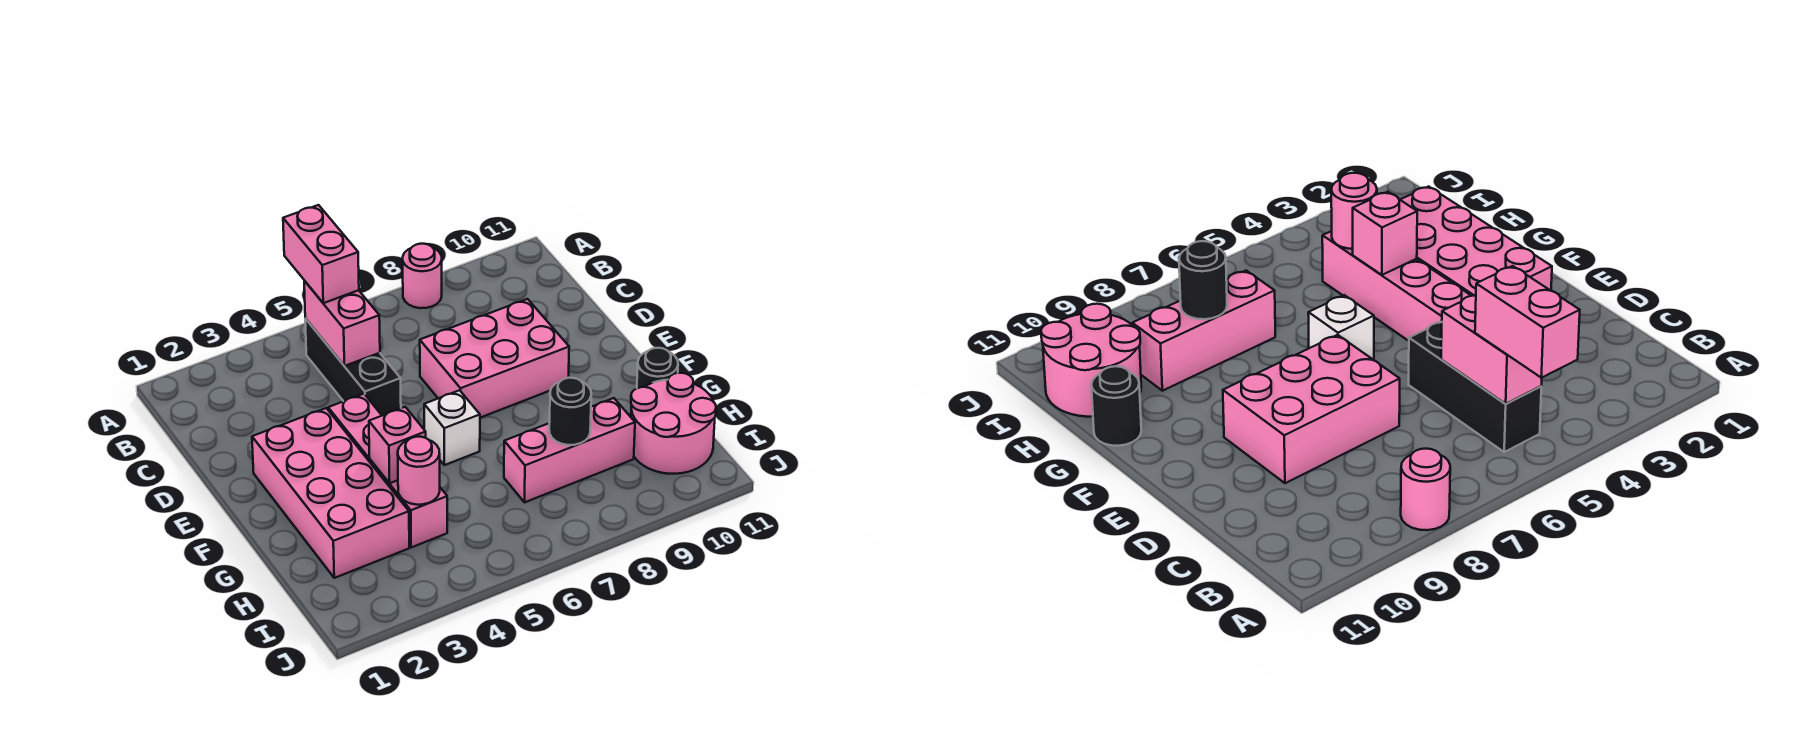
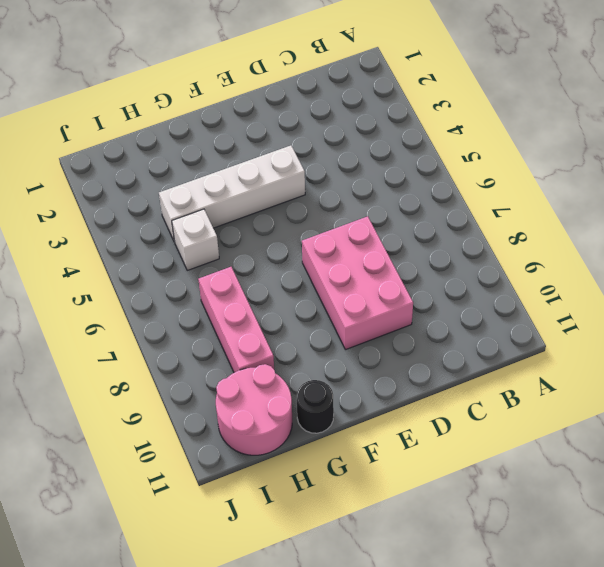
white brick E4:H4 level 1 -> pink brick E4:H4 level 1
white brick H5 level 1 -> white brick F6 level 1
none -> pink round brick A8 level 1
none -> black brick B5:D5 level 1
none -> pink brick E2:H3 level 1

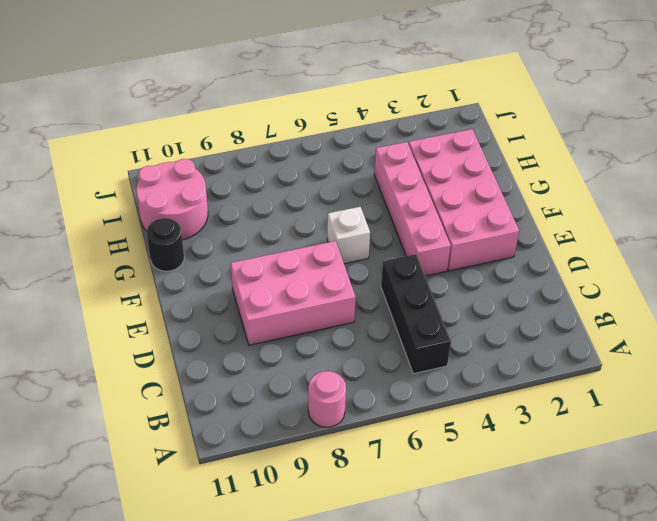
none -> pink brick H7:H9 level 1
none -> pink brick B5:C5 level 2
none -> pink brick G4 level 2

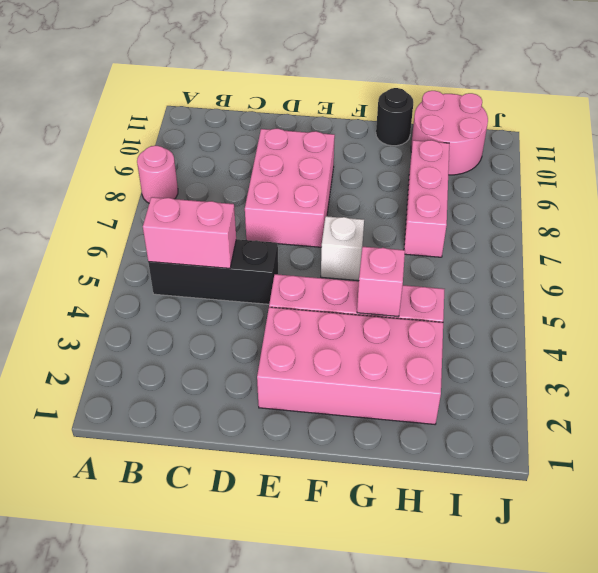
none -> pink round brick H4 level 2
none -> black round brick H8 level 2
none -> pink brick A5:B5 level 3

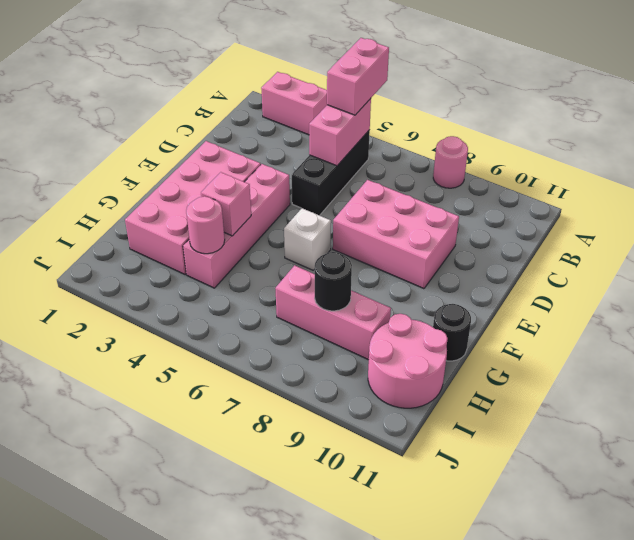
pink brick A2:A3 level 1 -> none

